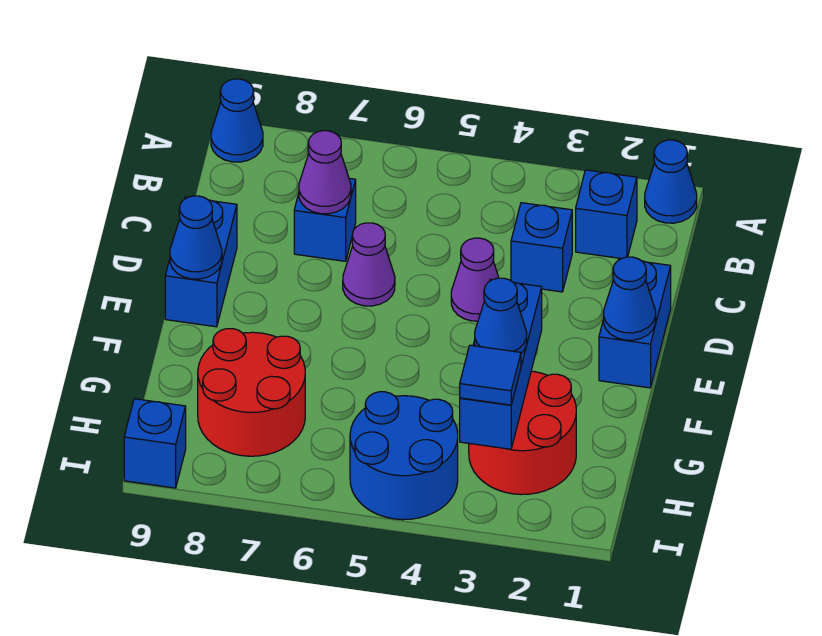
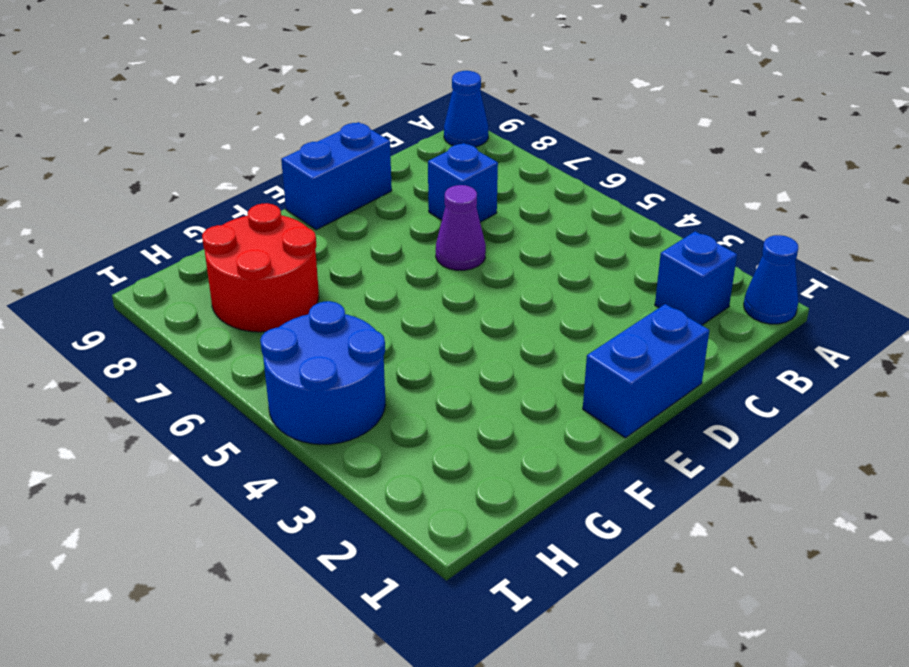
none -> blue brick C3 level 1
none -> purple cone D4 level 1
none -> red round brick G2:H3 level 1

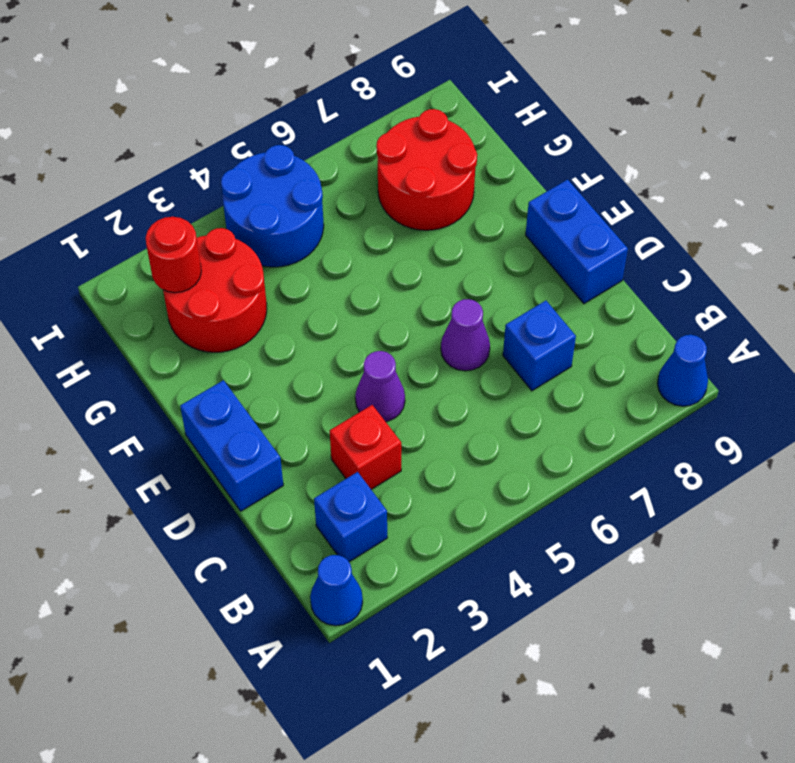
red brick C3 level 1 -> blue brick C3 level 1
red round brick H2 level 2 -> none
none -> blue brick I9 level 1
none -> purple cone C7 level 2
none -> blue cone E1 level 2

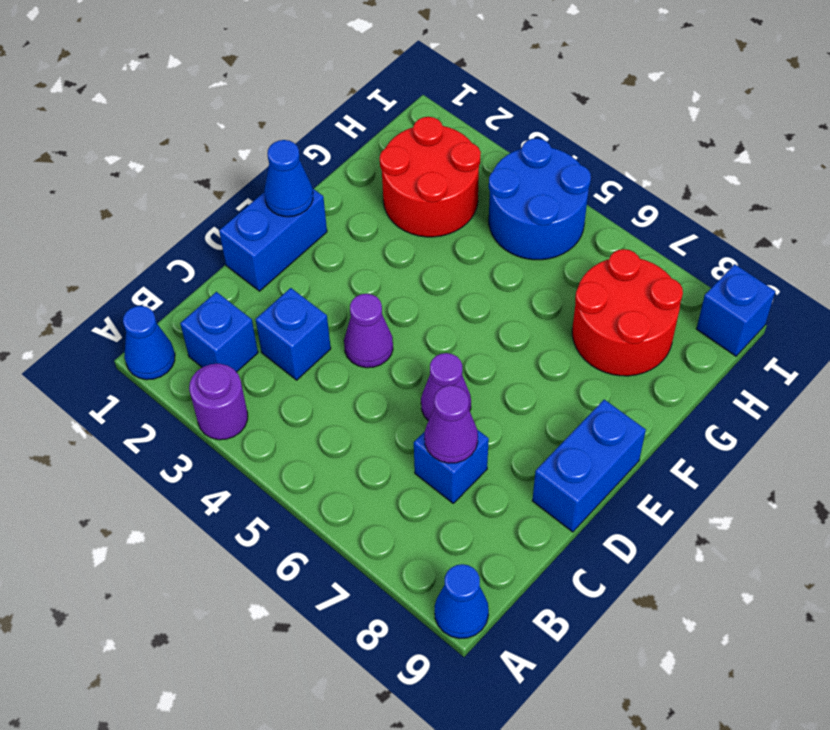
purple round brick A3 level 1 -> none
none -> blue cone E9 level 2
none -> blue brick F3:H3 level 2
none -> blue cone G3 level 3

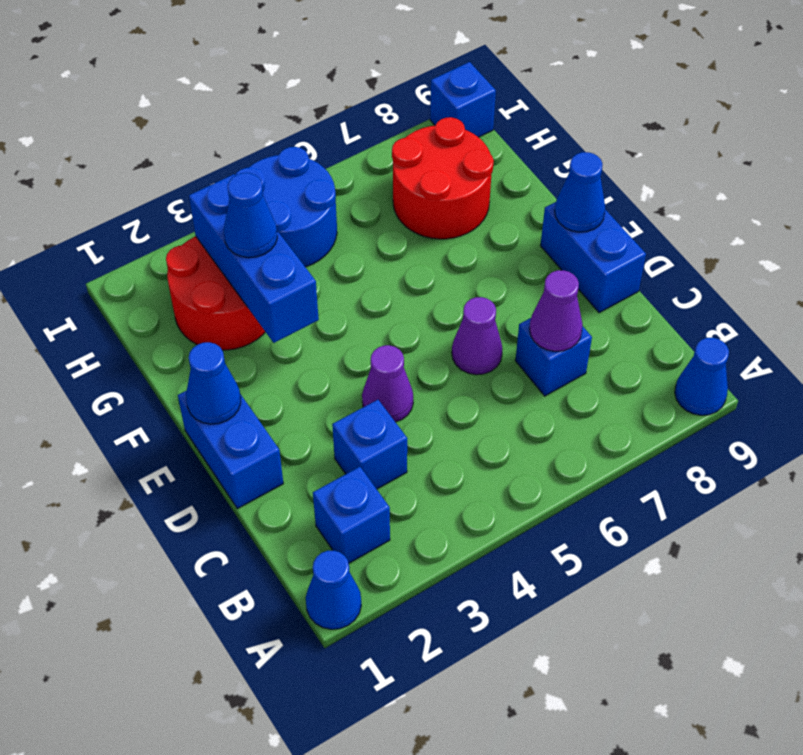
none -> blue tile H3 level 3

